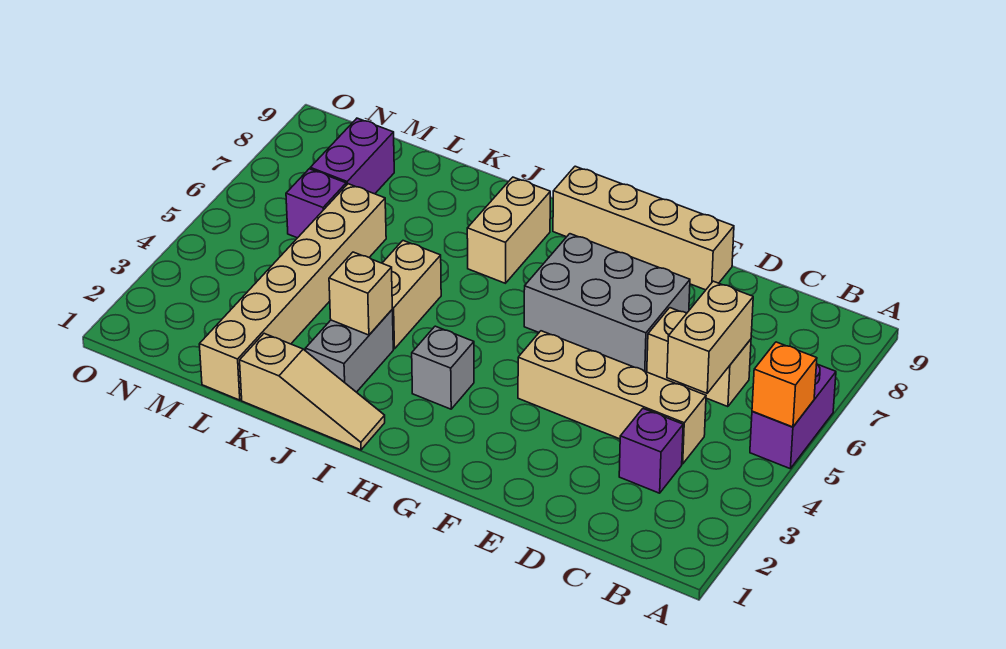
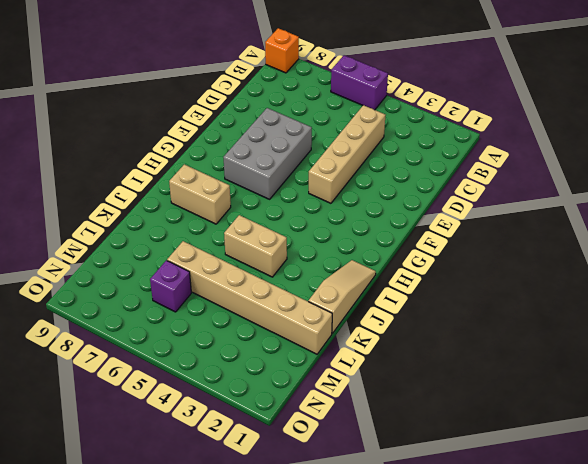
orange brick A9 level 1 -> orange brick A5 level 2
none -> purple brick C3 level 1
none -> tan brick C6:D6 level 1
none -> tan brick E9:H9 level 1

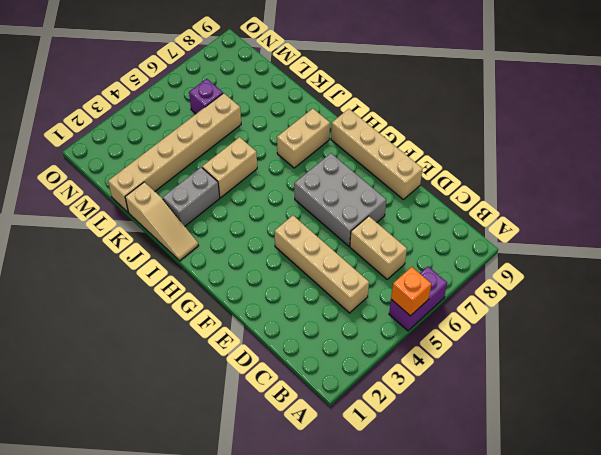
none -> purple brick C3 level 1
none -> grey brick H3 level 1
none -> purple brick M7:M8 level 1

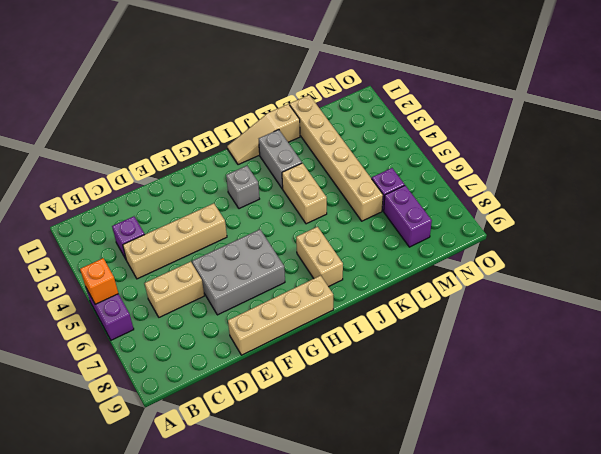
none -> tan brick C5:C6 level 2
none -> tan brick J3 level 2

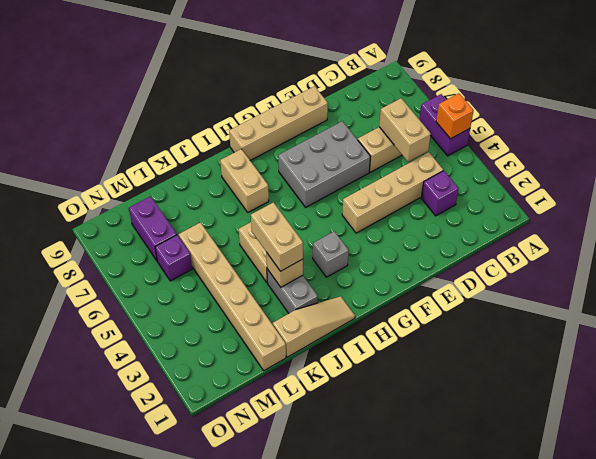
tan brick J3:J4 level 3 -> none

